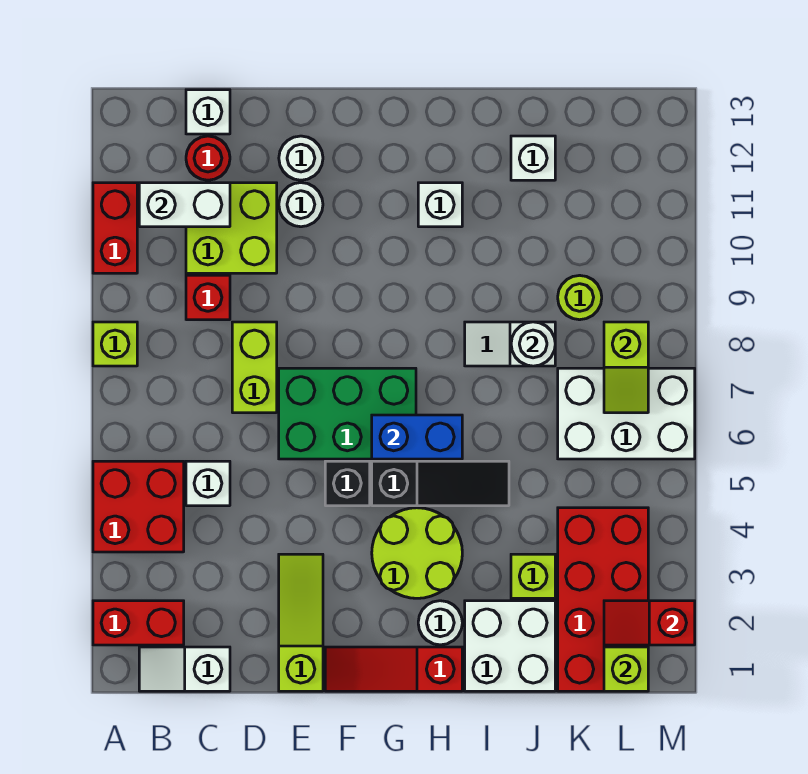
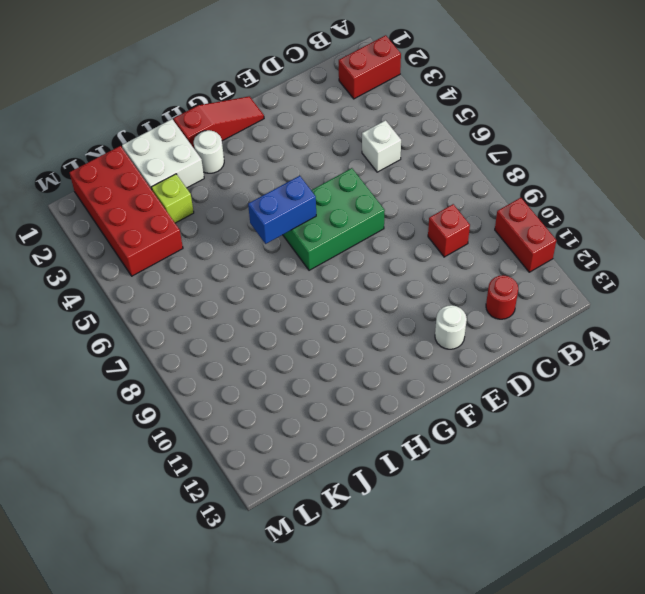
none -> red brick A4:B5 level 1
none -> lime brick A8 level 1
none -> white slope B1:C1 level 1 top C
none -> lime brick C10:D11 level 1

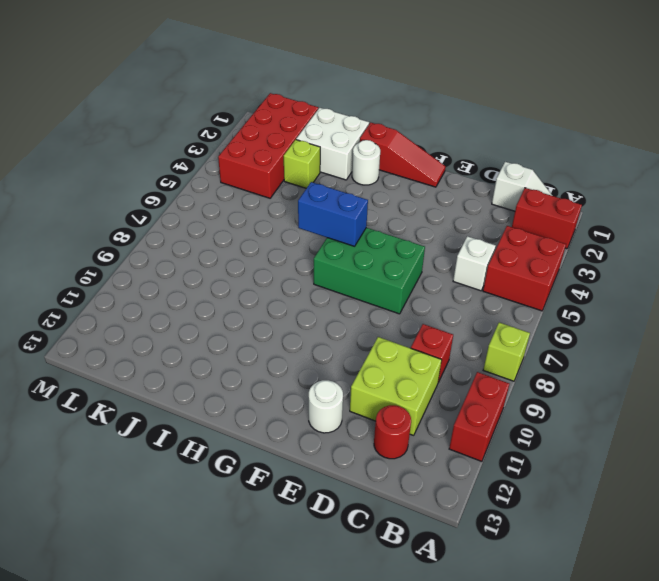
none -> white brick C13 level 1
none -> lime brick D7:D8 level 1
none -> lime slope E1:E3 level 1 top 1
none -> white round brick E11 level 1

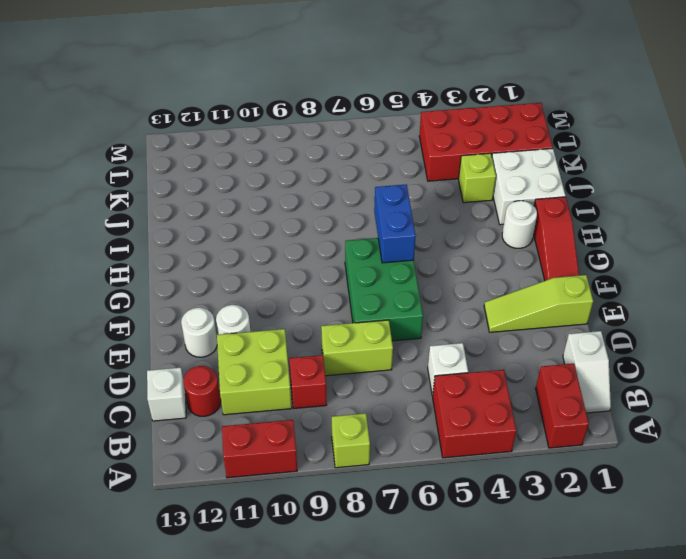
none -> black brick F5 level 1
none -> lime round brick G3:H4 level 1
none -> black slope G5:I5 level 1 top G
none -> white brick H11 level 1

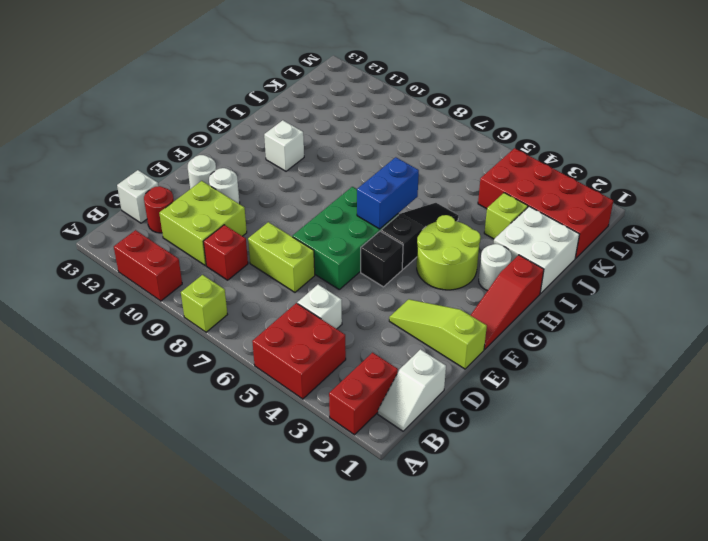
none -> white slope I8:J8 level 1 top J
none -> white brick J12 level 1
none -> white brick K6:M7 level 1
none -> lime round brick K9 level 1

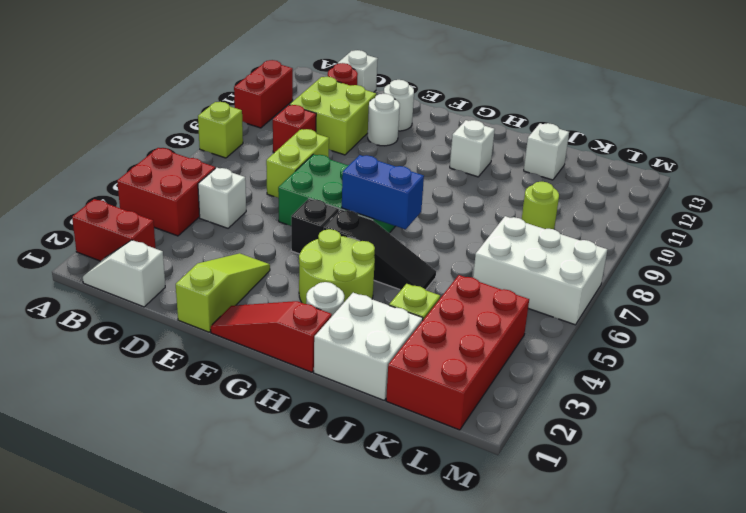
none -> white slope I8:J8 level 1 top J
none -> white brick B11:C11 level 2
none -> white round brick J8 level 2
none -> lime brick L1 level 2

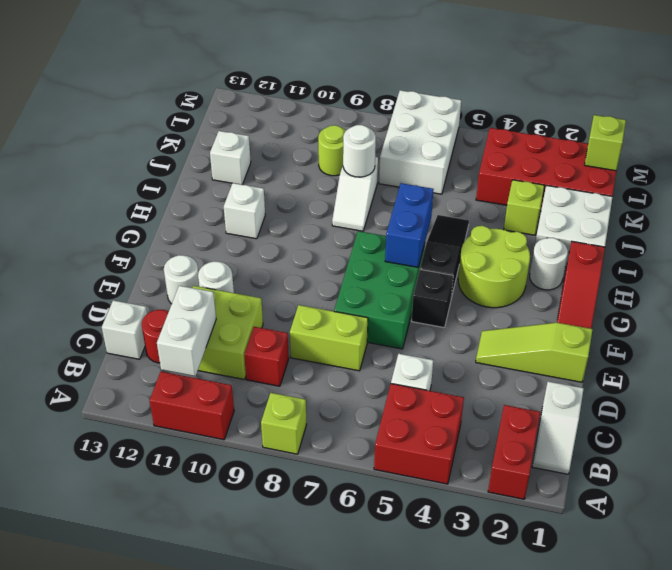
none -> red slope L2:M2 level 2 top M
none -> lime slope L7:L8 level 2 top 8

